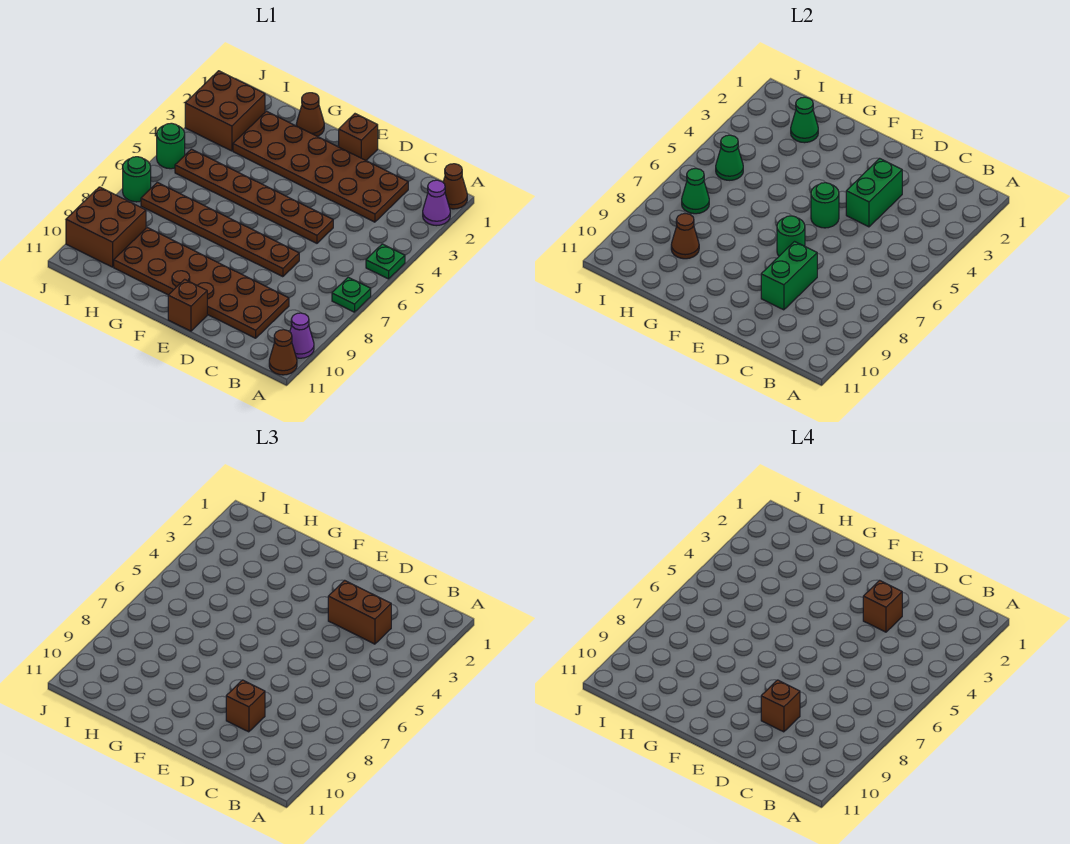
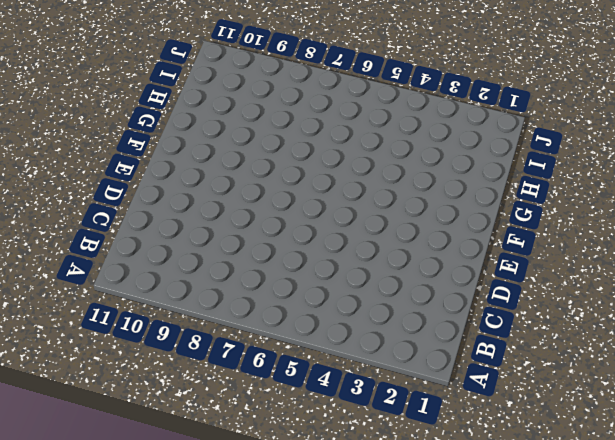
none -> brown cone A1 level 1
none -> purple cone A2 level 1
none -> green plate A5 level 1

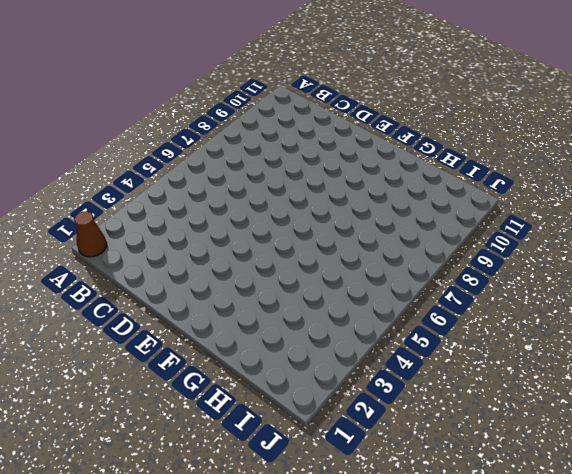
none -> purple cone A2 level 1
none -> green plate A5 level 1
none -> green plate A7 level 1

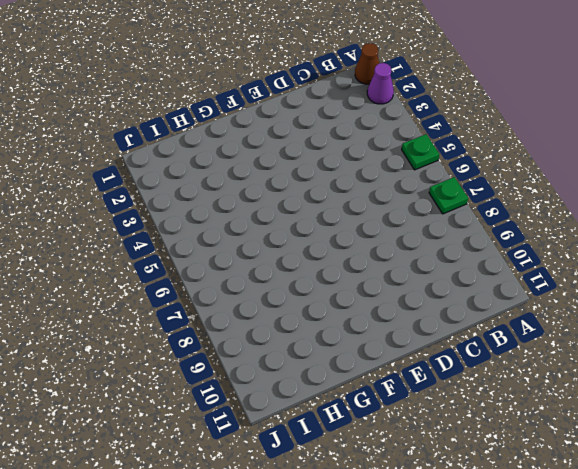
none -> purple cone A10 level 1
none -> brown cone A11 level 1
none -> brown plate C2:H3 level 1

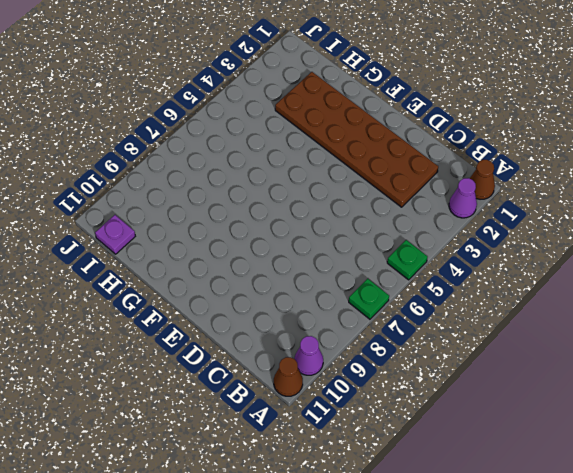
purple plate I11 level 1 -> none
none -> brown plate C9:H10 level 1
none -> brown plate D5:I5 level 1
none -> brown plate D7:I7 level 1

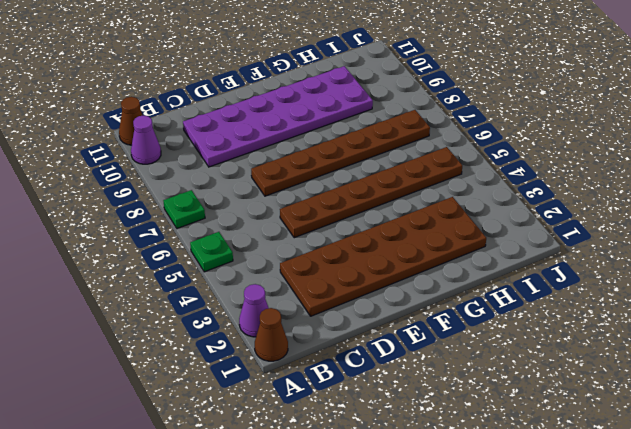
purple plate C9:H10 level 1 -> brown plate C9:H10 level 1
none -> brown brick E1 level 1
none -> brown brick E11 level 1
none -> brown cone G1 level 1

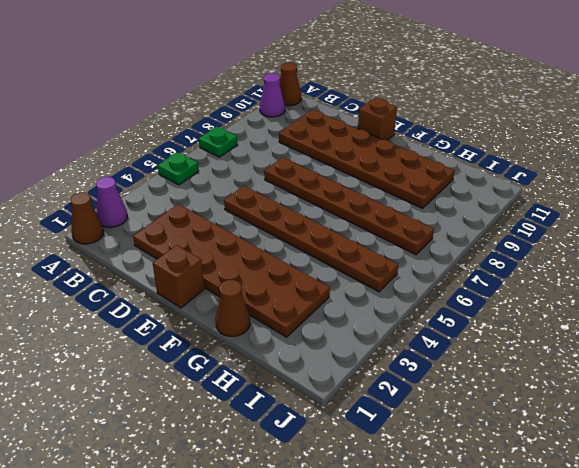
none -> brown brick I2:J3 level 1
none -> brown brick I9:J10 level 1
none -> green round brick J5 level 1

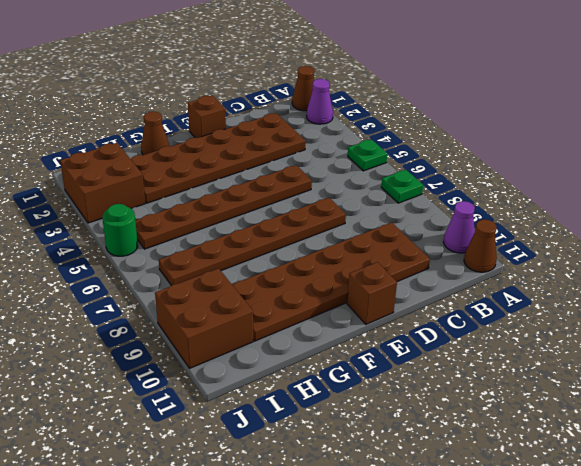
none -> green round brick J7 level 1
none -> green brick D3:D4 level 2
none -> green brick D8:D9 level 2

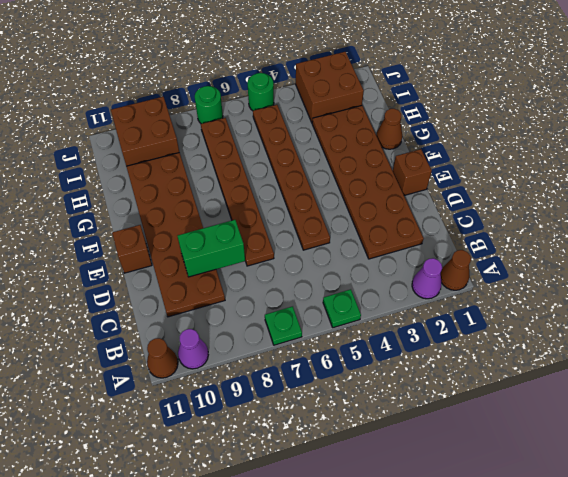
none -> green brick D3:D4 level 2
none -> green round brick E5 level 2
none -> green round brick E7 level 2

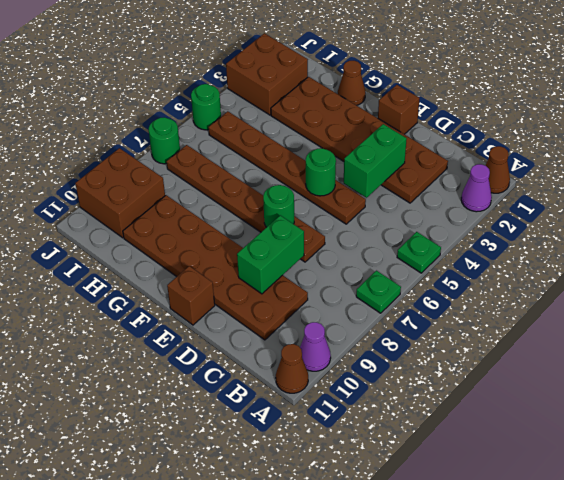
none -> green cone H2 level 2
none -> brown cone H9 level 2
none -> green cone I5 level 2

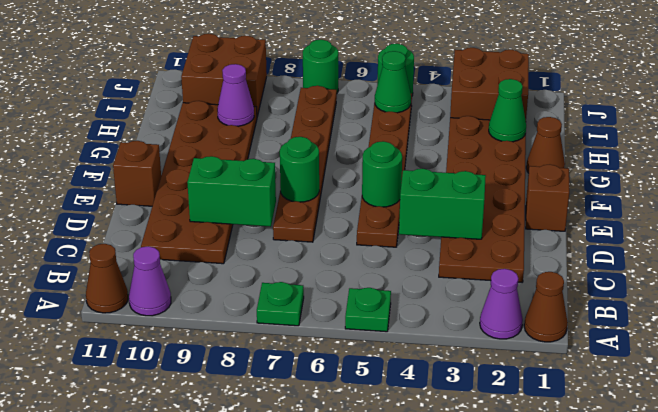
purple cone H9 level 2 -> brown cone H9 level 2
none -> green cone I7 level 2
none -> brown brick C3:D3 level 3
none -> brown brick D9 level 3

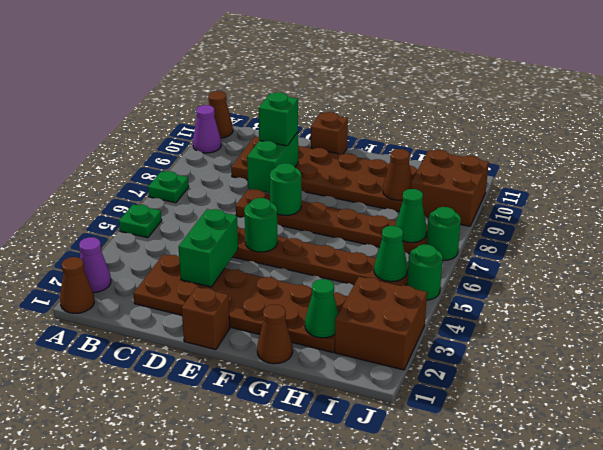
green brick D9 level 3 -> brown brick D9 level 3
none -> brown brick C3:D3 level 3
none -> brown brick D3 level 4
none -> brown brick D9 level 4

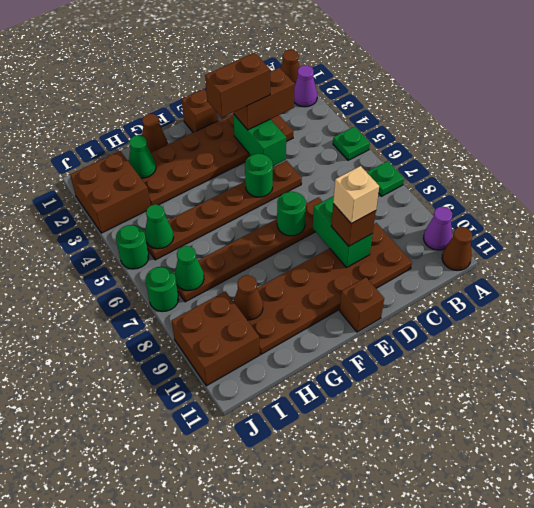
brown brick D3:E3 level 4 -> brown brick D3 level 4
tan brick D9 level 4 -> brown brick D9 level 4

